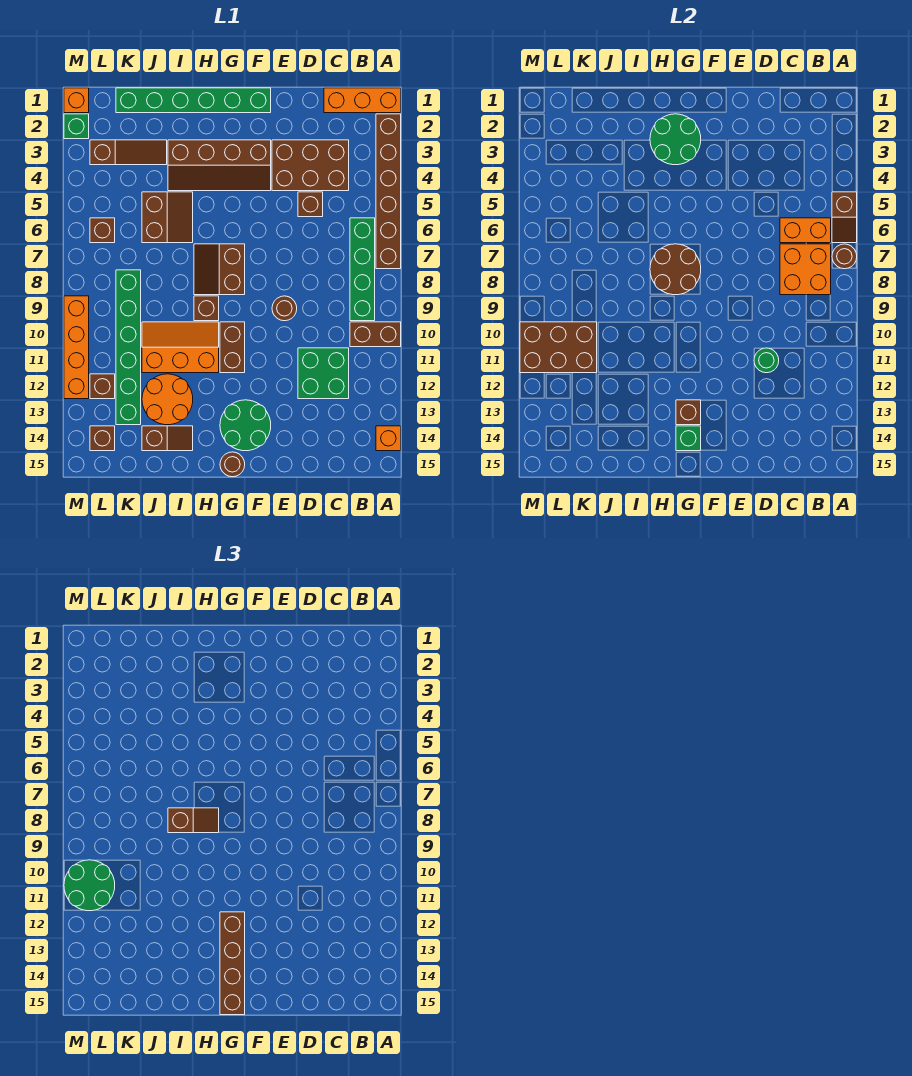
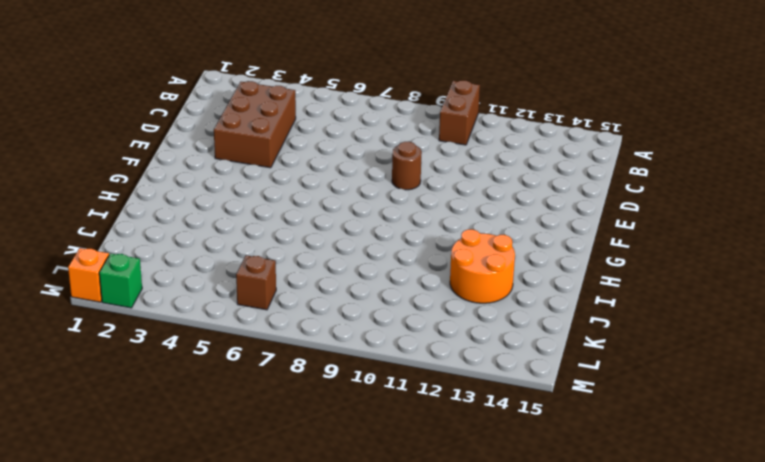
none -> orange brick A1:C1 level 1
none -> brown brick A2:A7 level 1
none -> orange brick A14 level 1
none -> green brick B6:B9 level 1

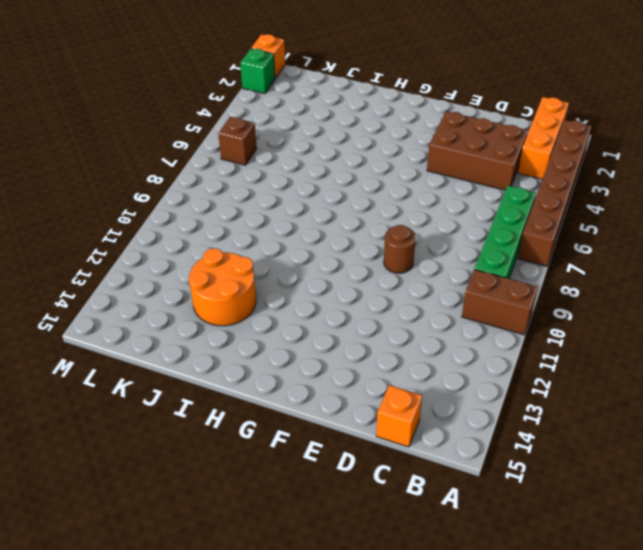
orange brick B1:B3 level 1 -> orange brick A1:C1 level 1
orange brick C15 level 1 -> orange brick A14 level 1
none -> green brick C11:D12 level 1
none -> brown brick D5 level 1
none -> green brick F1:K1 level 1
none -> brown slope F3:I4 level 1 top 3

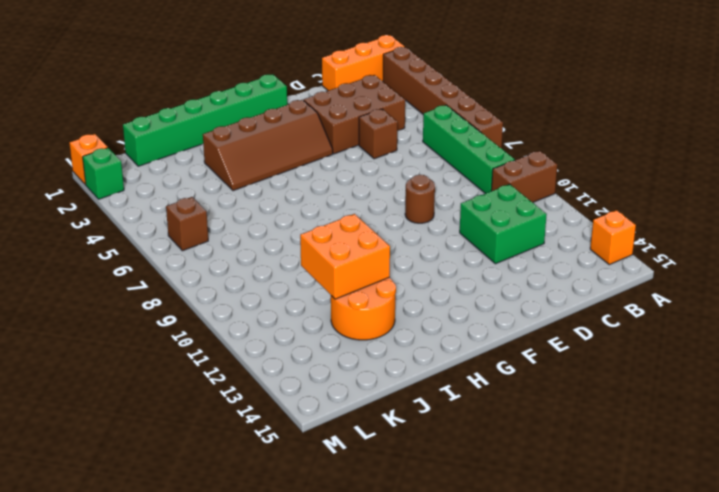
orange brick I11:J12 level 2 -> orange brick B7:C8 level 2
none -> green round brick F13:G14 level 1
none -> brown slope G7:H8 level 1 top G
none -> brown brick G10:G11 level 1
none -> brown round brick G15 level 1

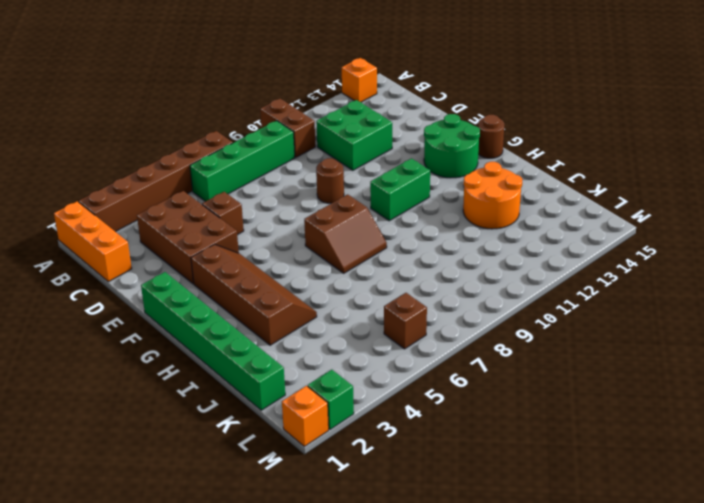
green brick G10:G11 level 1 -> brown brick G10:G11 level 1
none -> brown brick H9 level 1
none -> orange slope H10:J11 level 1 top 11
none -> brown slope I5:J6 level 1 top J
none -> brown slope I14:J14 level 1 top J

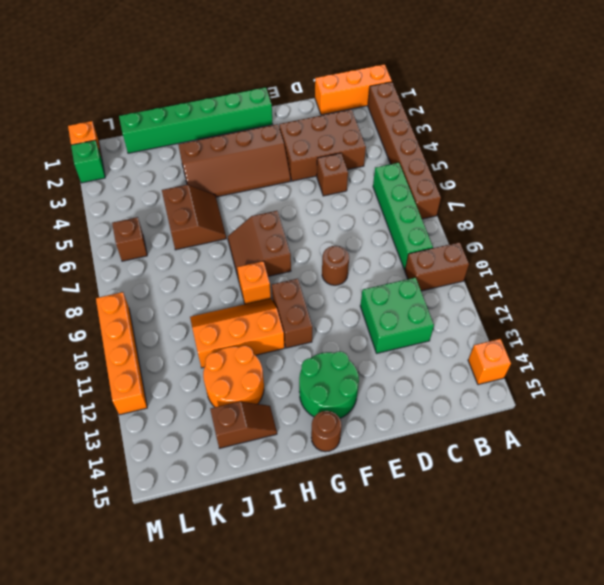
orange brick H9 level 1 -> brown brick H9 level 1
none -> brown slope J3:L3 level 1 top L
none -> green brick K8:K13 level 1
none -> brown brick L12 level 1
none -> brown brick L14 level 1

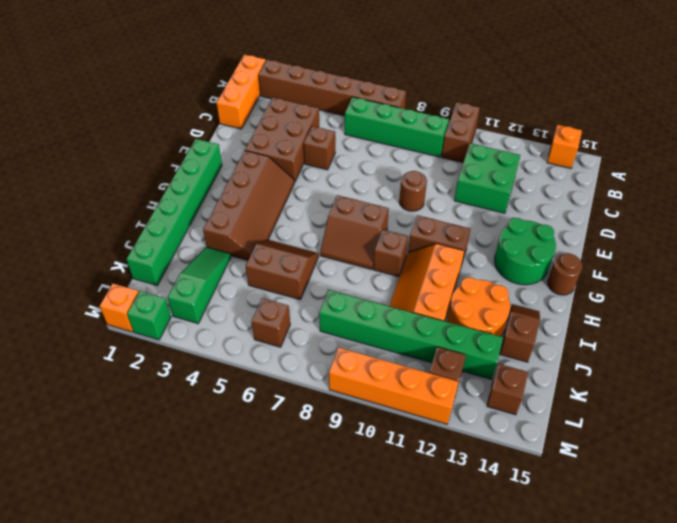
green slope J3:L3 level 1 top L -> brown slope J3:L3 level 1 top L
none -> brown slope A5:A6 level 2 top 5
none -> brown round brick A7 level 2
none -> orange brick B6:C6 level 2
none -> orange brick B7:C8 level 2

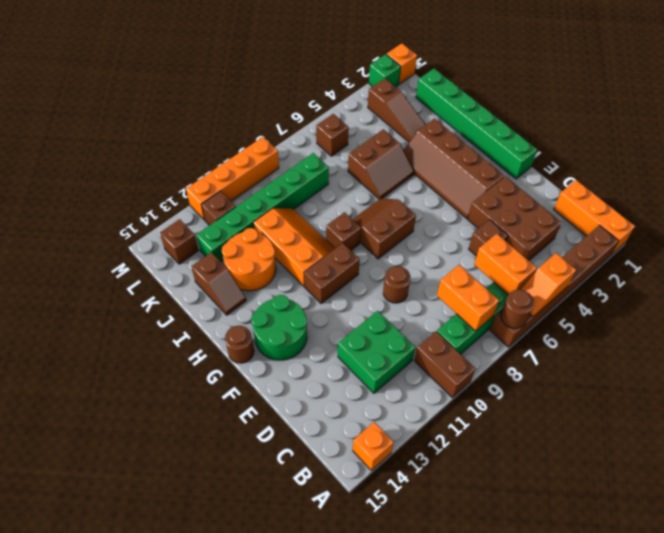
orange slope A5:A6 level 2 top 5 -> brown slope A5:A6 level 2 top 5
orange brick B8:C8 level 2 -> orange brick B7:C8 level 2
none -> green round brick D11 level 2
none -> green round brick G2:H3 level 2
none -> brown round brick G7:H8 level 2
none -> brown brick G13 level 2

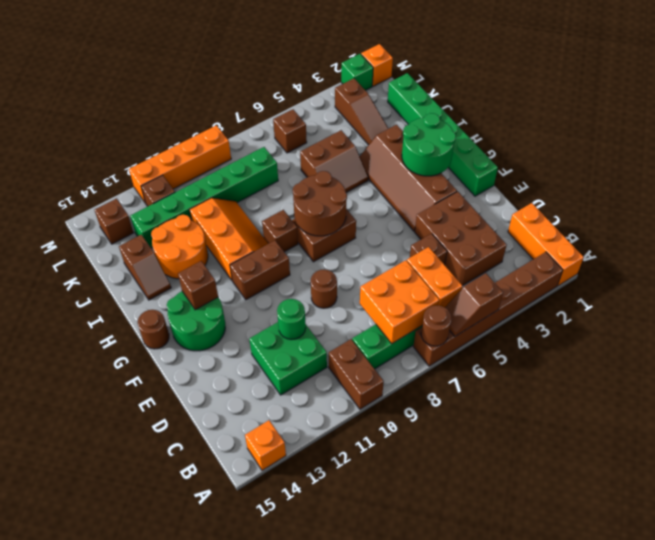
none -> green brick G14 level 2
none -> brown brick K10:M11 level 2
none -> brown brick G12:G15 level 3
none -> brown slope H8:I8 level 3 top I

